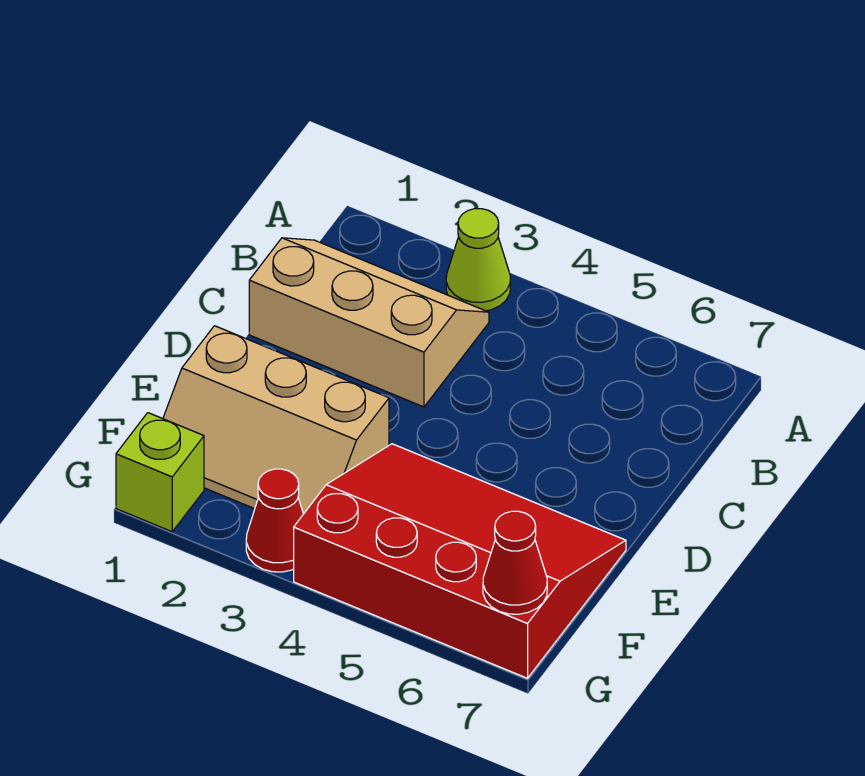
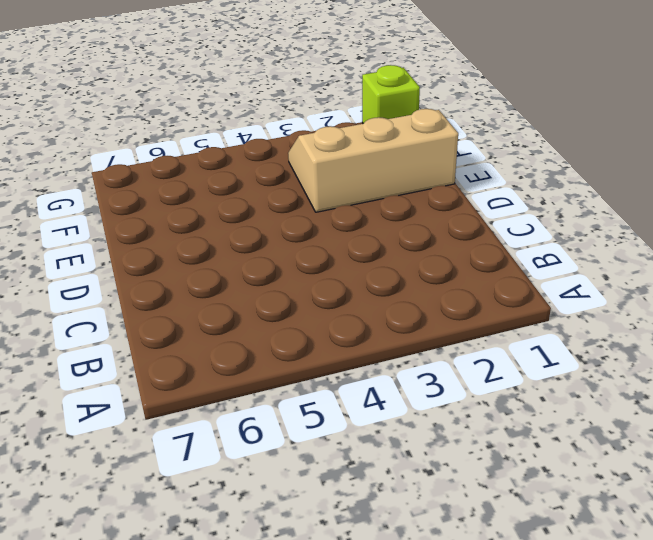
none -> lime cone A3 level 1
none -> tan slope B1:C3 level 1 top C

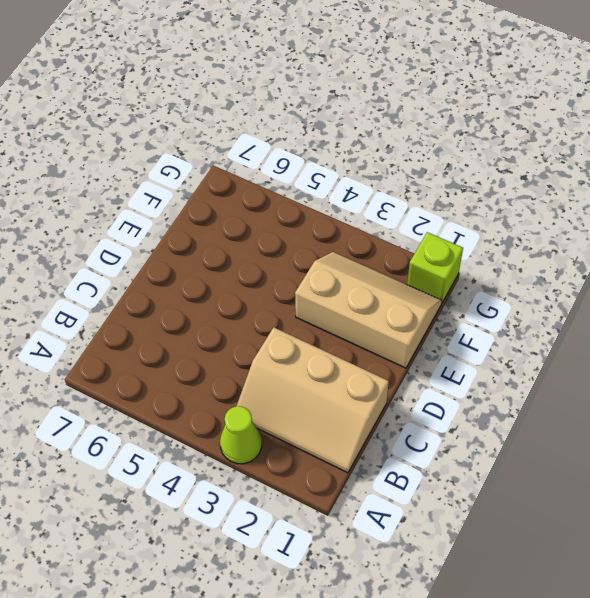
none -> red slope E4:G7 level 1 top G
none -> red cone G3 level 1

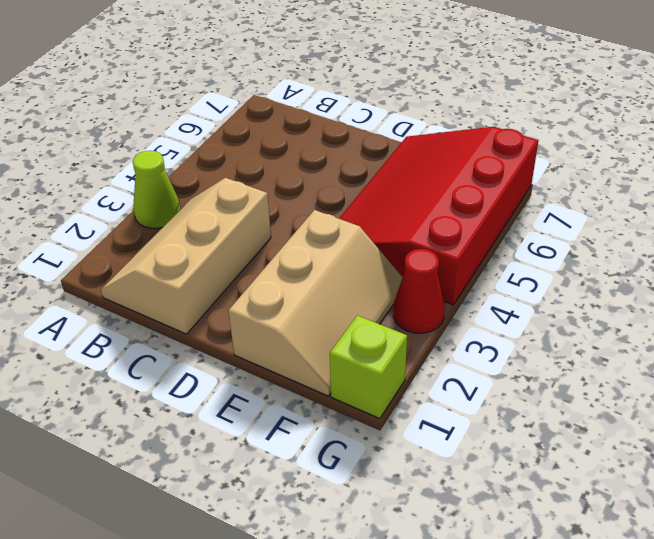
none -> red cone G7 level 2

